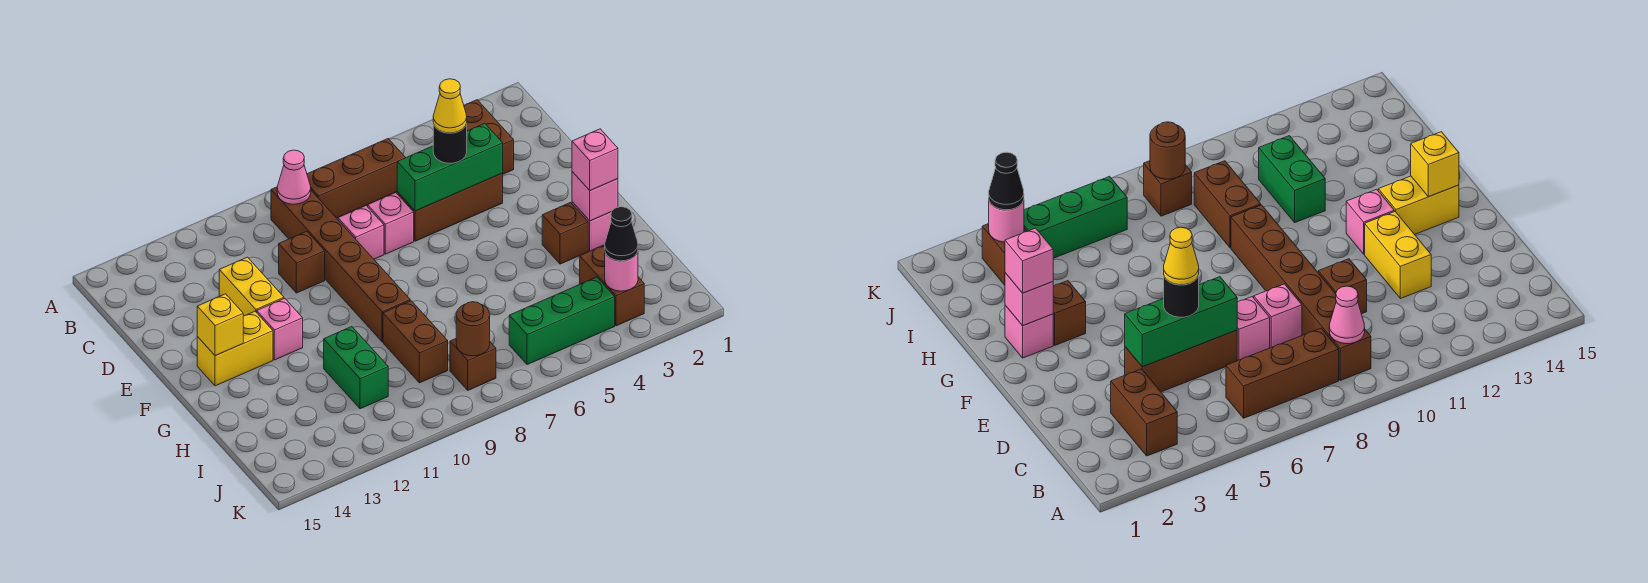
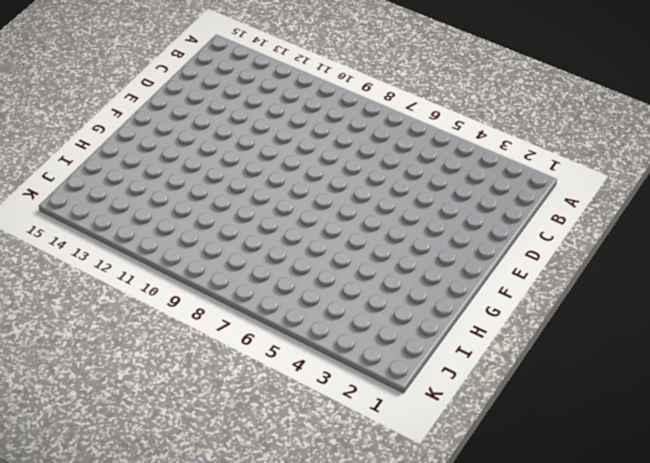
none -> brown brick B3:C3 level 1
none -> brown brick B6:B8 level 1
none -> brown brick B9:G9 level 1

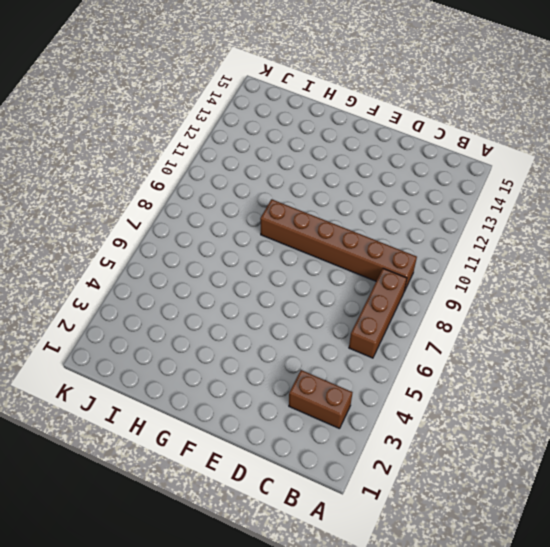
none -> brown brick D4:D6 level 1
none -> pink brick D7 level 1
none -> pink brick D8 level 1

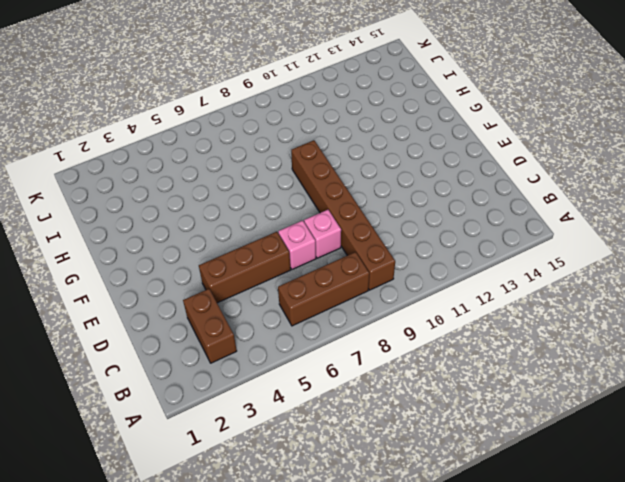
none -> brown brick D10 level 1
none -> yellow brick D12:E12 level 1
none -> pink brick F12 level 1

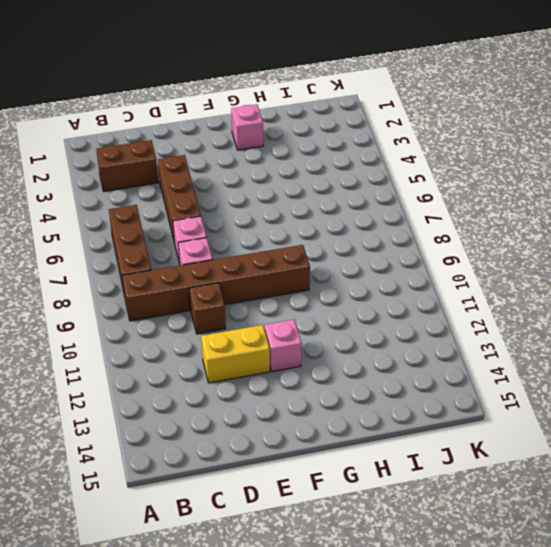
none -> yellow brick F13:F14 level 1
none -> brown brick G3 level 1
none -> brown brick H9:I9 level 1

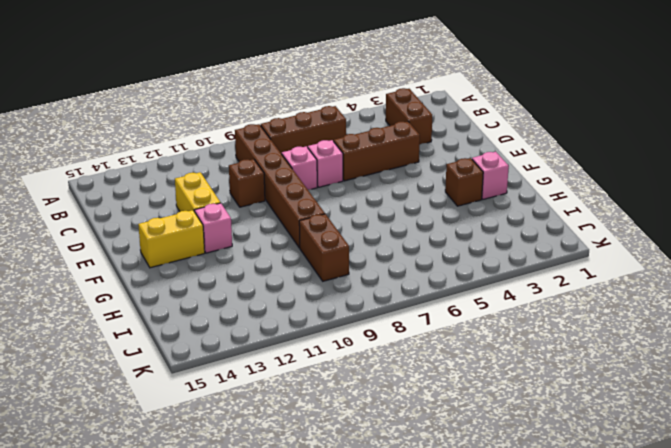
none -> green brick H11:I11 level 1
none -> brown brick I3:J3 level 1
none -> green brick J4:J6 level 1

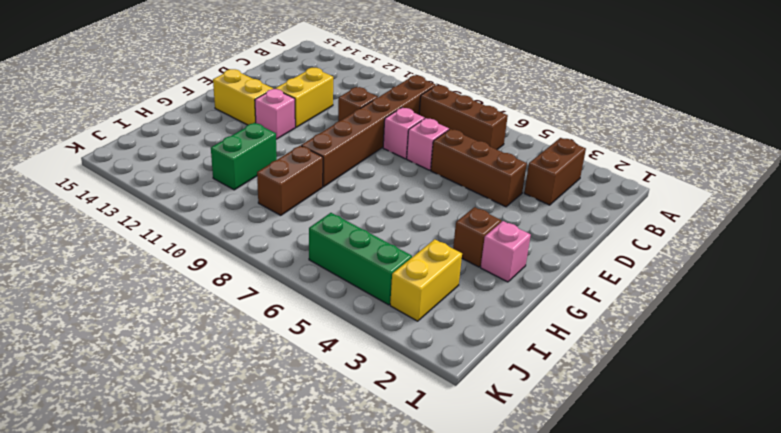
yellow brick I3:J3 level 1 -> brown brick I3:J3 level 1
none -> brown brick J8 level 1
none -> pink cone B9 level 2
none -> green brick D4:D6 level 2

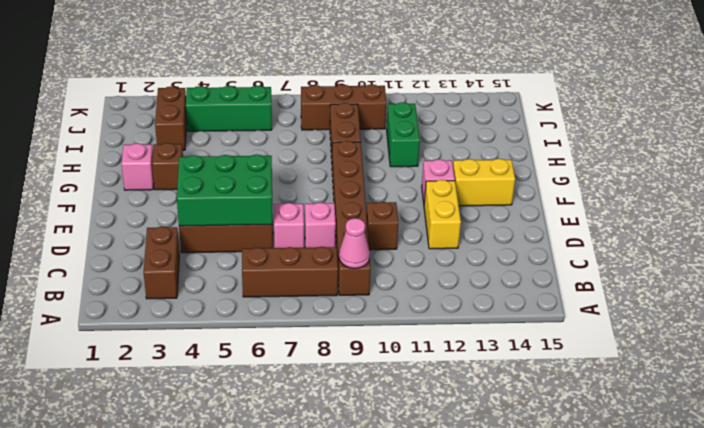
green brick D4:E6 level 2 -> green brick D4:D6 level 2
brown brick J8:J10 level 1 -> brown brick J8 level 1
none -> yellow brick F14 level 2
none -> pink brick G2 level 2
none -> pink round brick J3 level 2

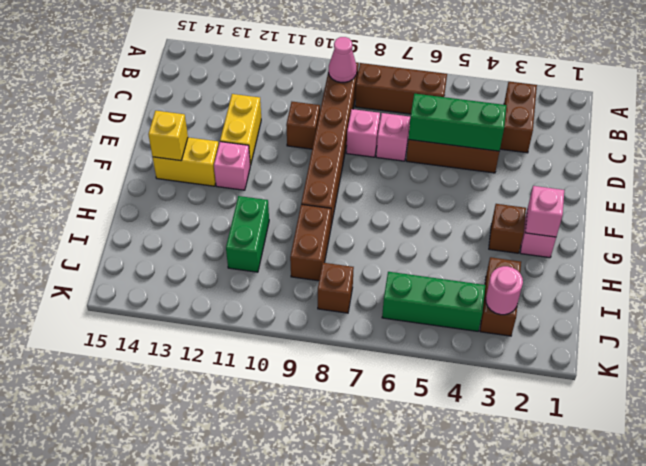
none -> brown round brick J8 level 2
none -> black round brick D5 level 3
none -> pink brick G2 level 3

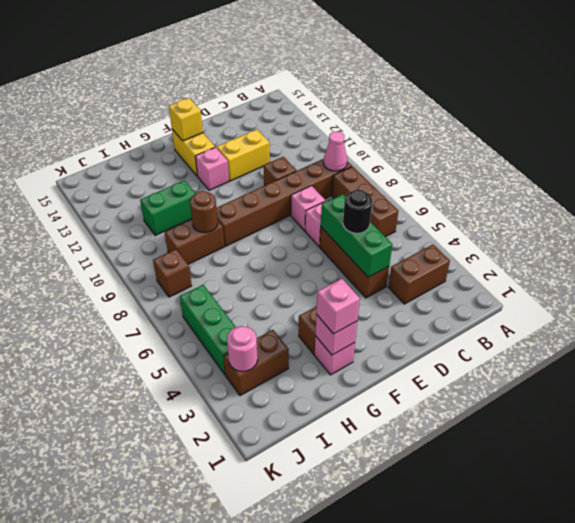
brown round brick H9 level 2 -> brown round brick J8 level 2
none -> black cone J3 level 3
none -> yellow cone D5 level 4

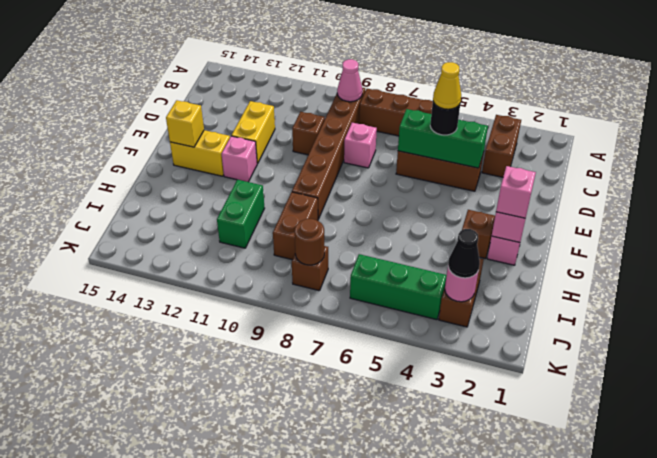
none -> pink brick D7 level 1

